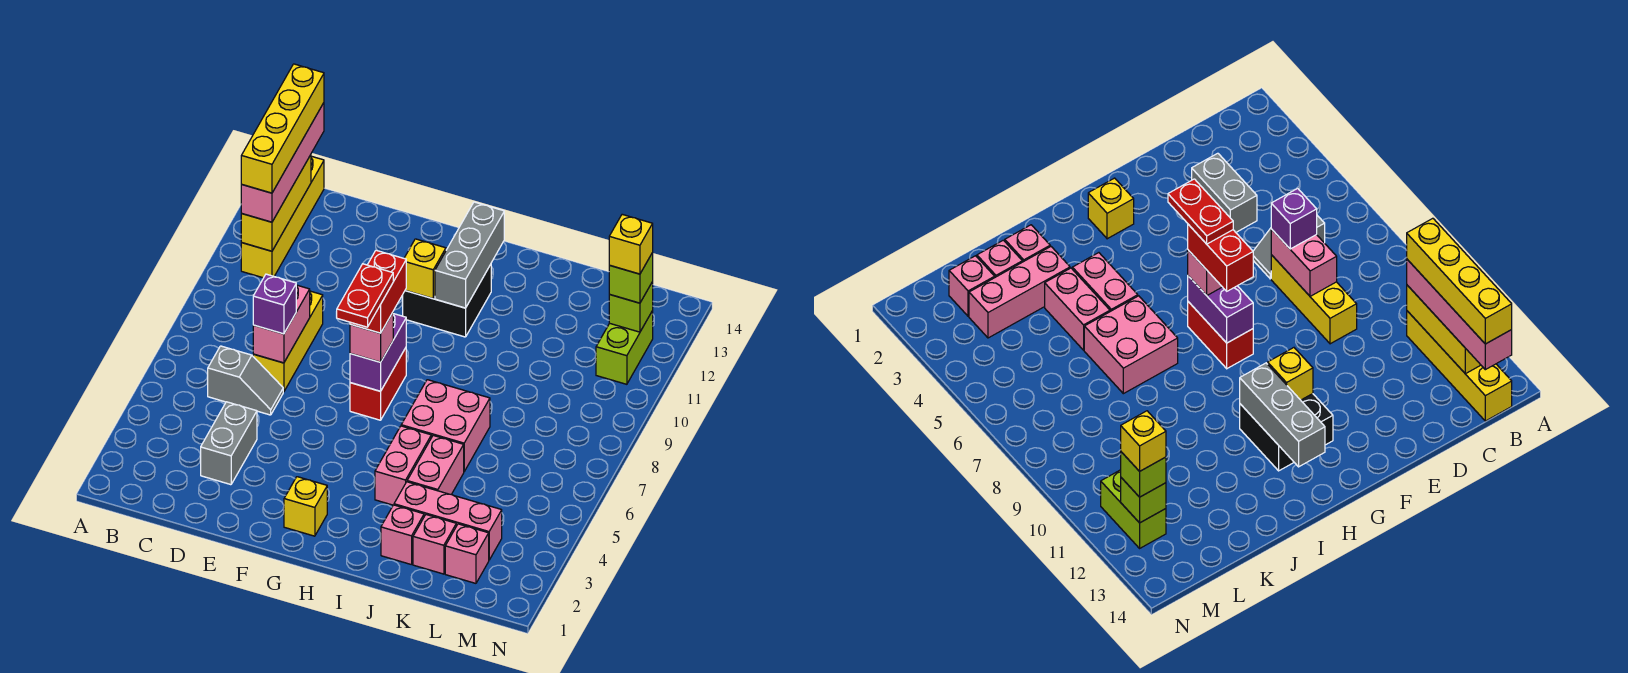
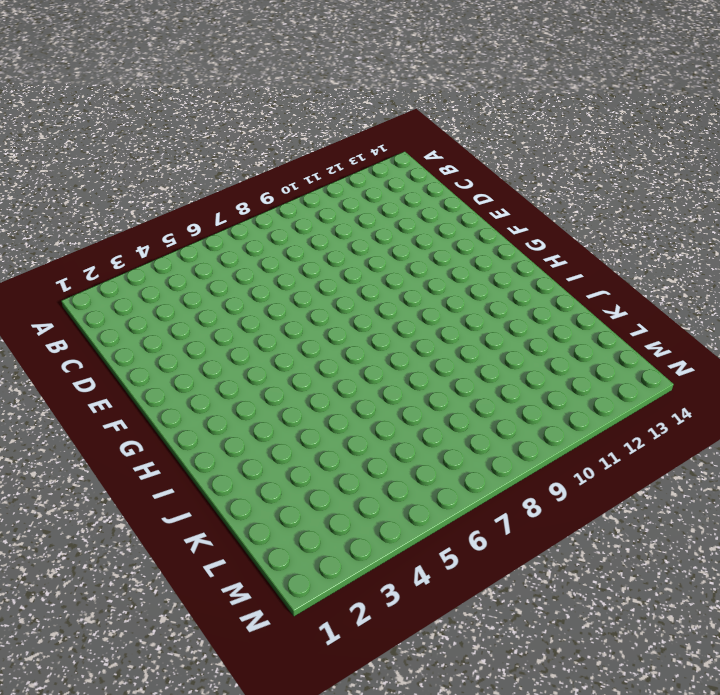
none -> yellow brick B11:B14 level 1
none -> grey slope C6:D6 level 1 top C
none -> grey brick D3:D4 level 1

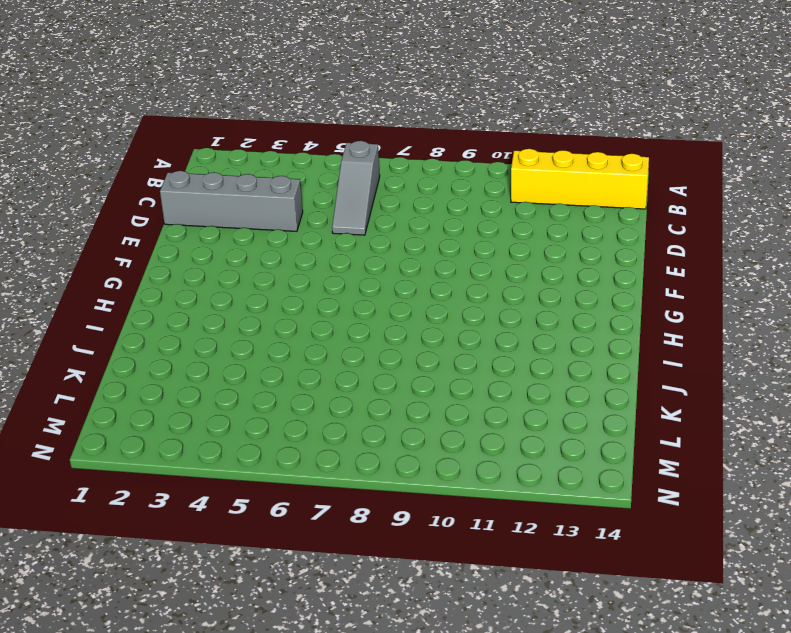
grey slope B6:D6 level 1 top B -> grey slope C6:D6 level 1 top C
grey brick D1:D4 level 1 -> grey brick D3:D4 level 1
none -> yellow brick D7:D9 level 1
none -> yellow brick G2 level 1
none -> red brick G7:G8 level 1

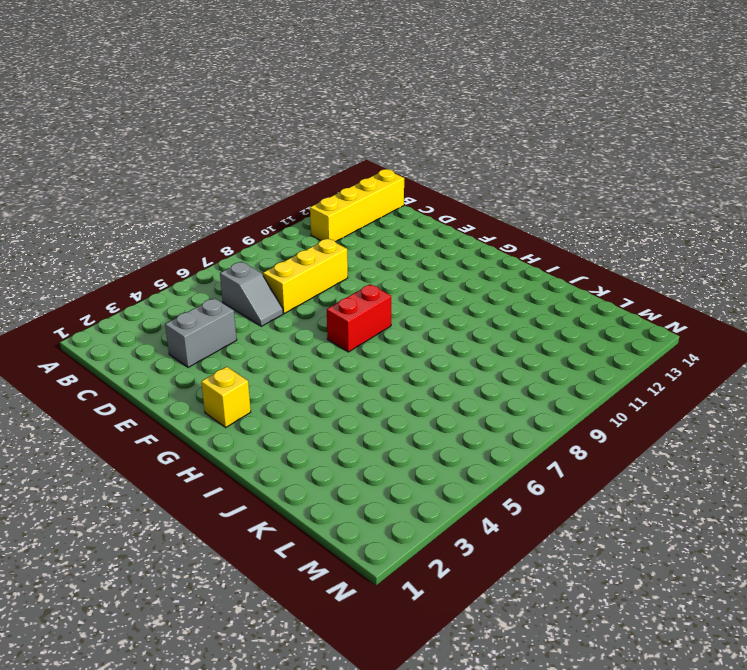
none -> black brick G11:H12 level 1
none -> pink brick I4:I5 level 1
none -> pink brick I6:J7 level 1

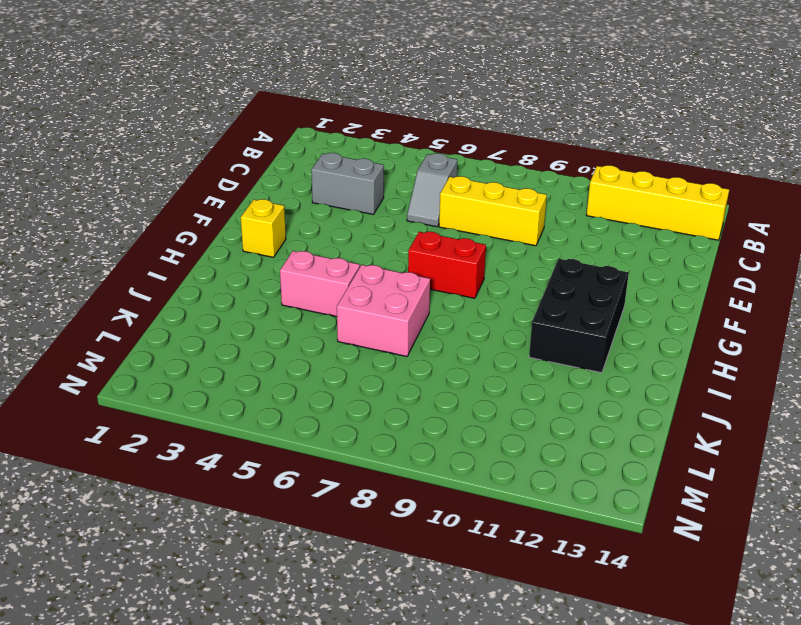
black brick G11:I12 level 1 -> black brick G11:H12 level 1
none -> pink brick J2 level 1
none -> pink brick J3:L3 level 1
none -> pink brick J4:J5 level 1

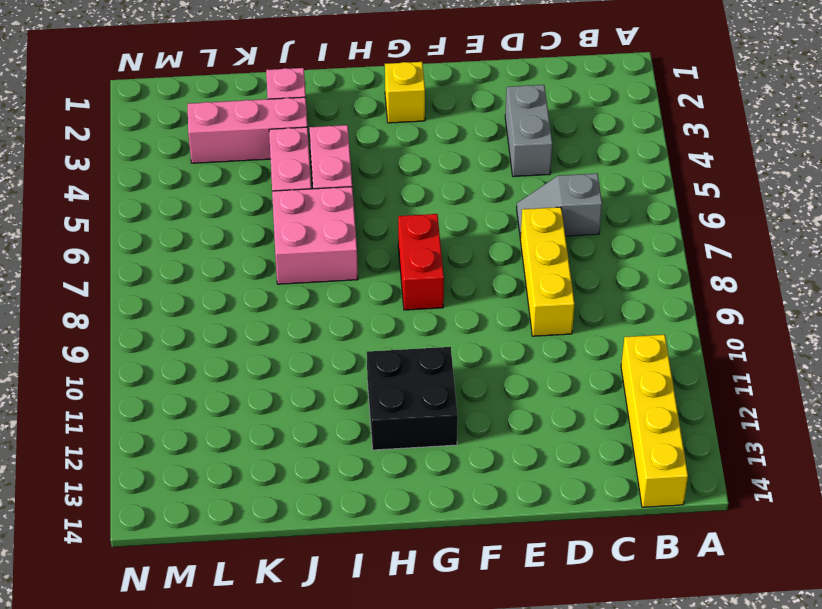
none -> pink brick K2 level 1
none -> pink brick L2 level 1
none -> lime brick M11:M12 level 1

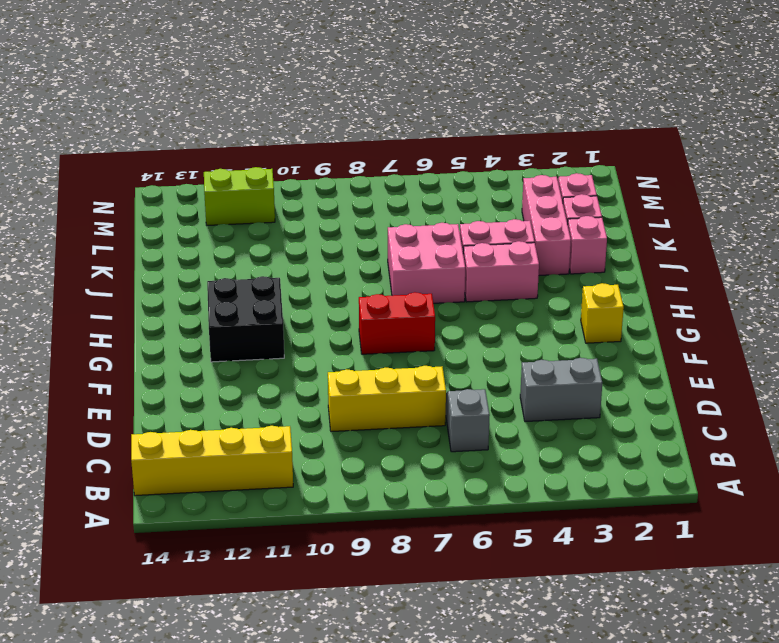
none -> yellow brick B11:B13 level 2
none -> pink brick D7:D8 level 2
none -> purple brick G7:G8 level 2

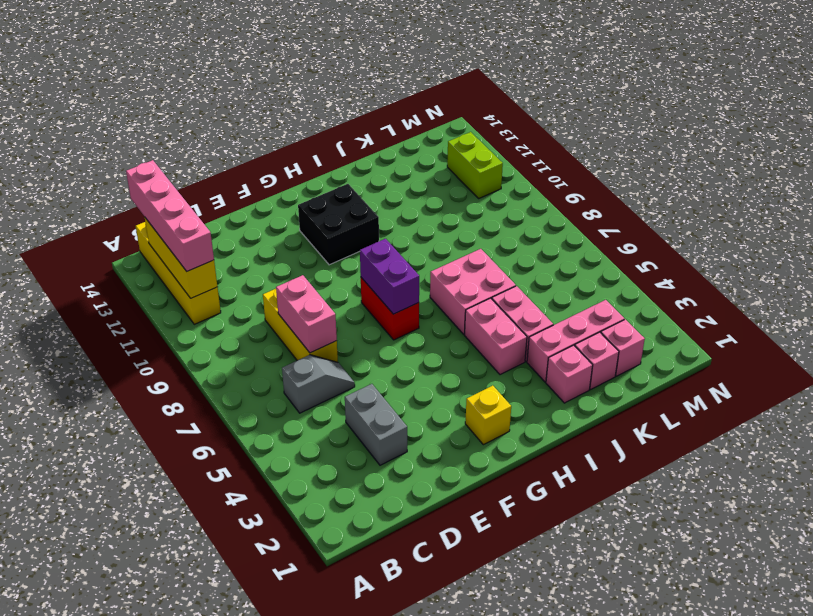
none -> yellow brick G11 level 2
none -> grey brick H11:H13 level 2
none -> lime brick M12 level 2

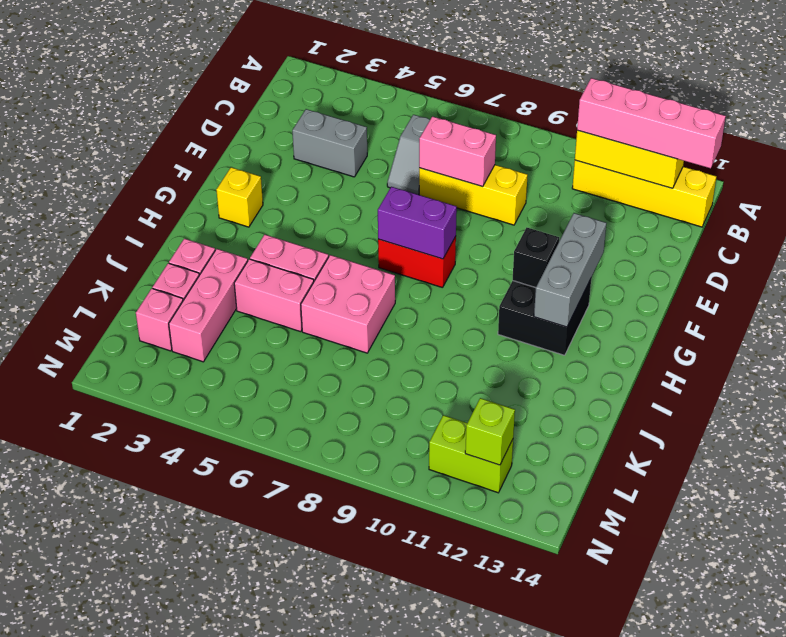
grey brick F12:H12 level 2 -> grey brick H11:H13 level 2
black brick G11 level 2 -> yellow brick G11 level 2
none -> purple brick D7 level 3
none -> pink brick G7 level 3
none -> lime brick M12 level 3

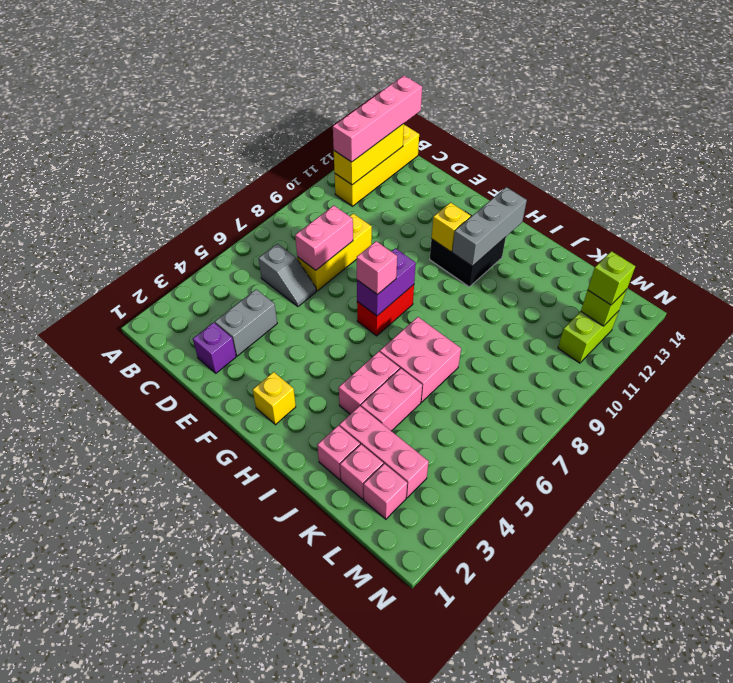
purple brick D2 level 1 -> purple brick D7 level 3
none -> yellow brick B11:B14 level 4
none -> red brick G7:G8 level 4
none -> yellow brick M12 level 4

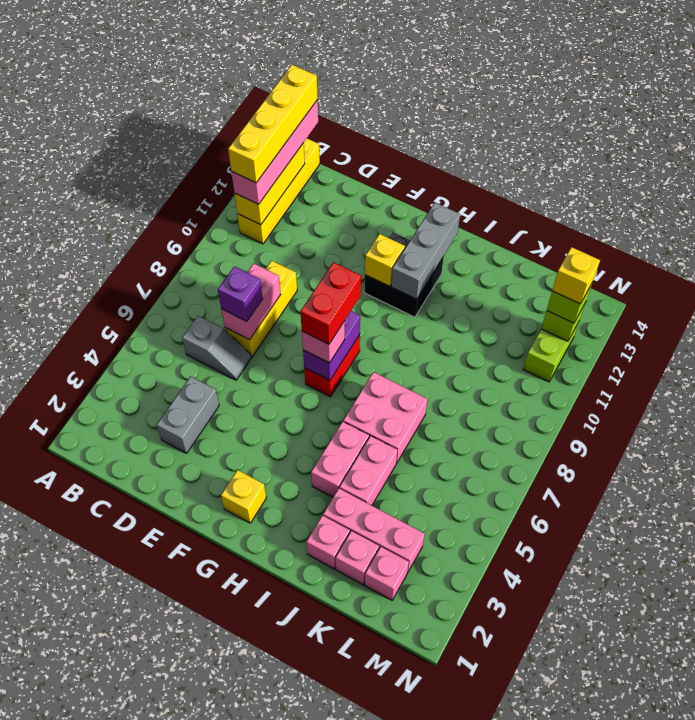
none -> red plate G6:G7 level 5

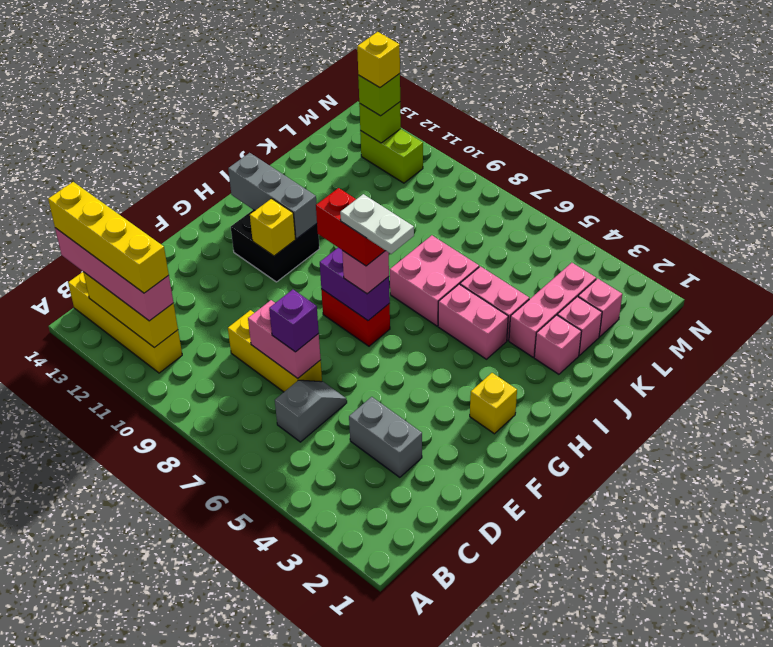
white plate G6:G7 level 5 -> red plate G6:G7 level 5

